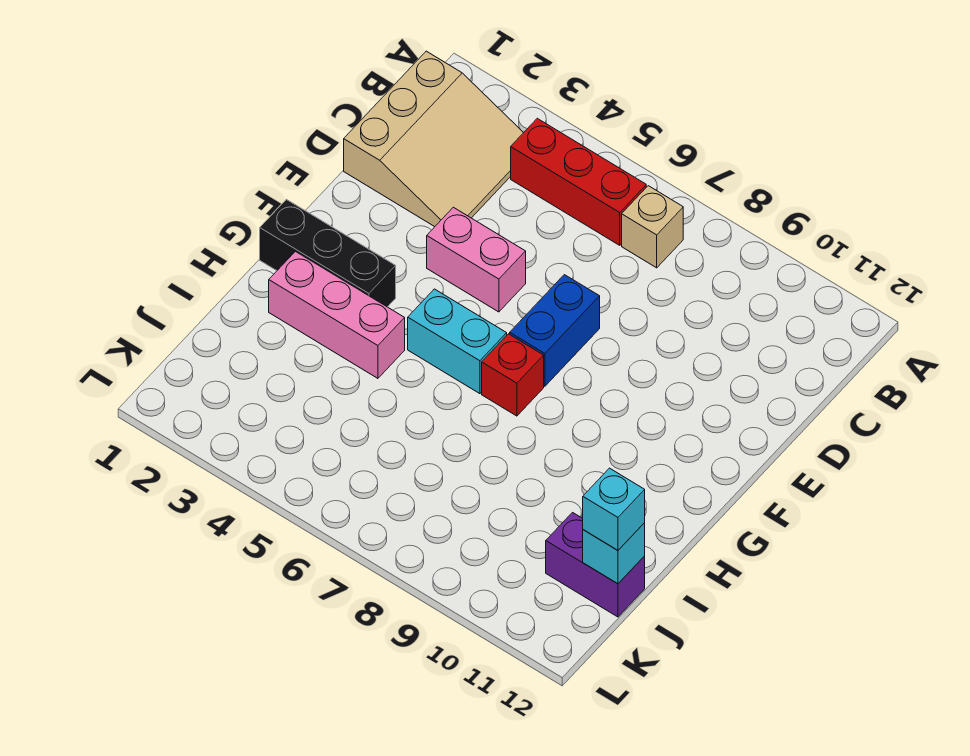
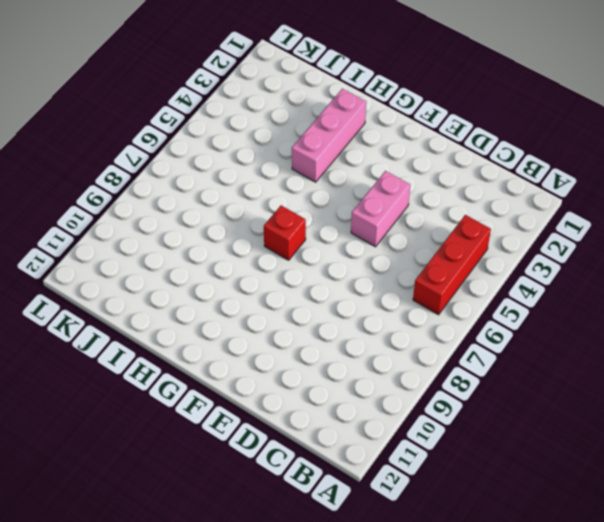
none -> tan slope B1:D3 level 1 top 1
none -> tan brick B7 level 1
none -> blue brick E7:F7 level 1

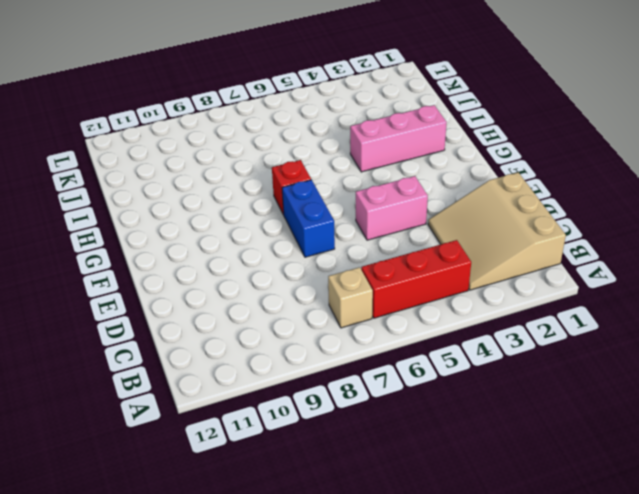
none -> black brick G1:G3 level 1
none -> cyan brick G5:G6 level 1
none -> purple brick J11:J12 level 1

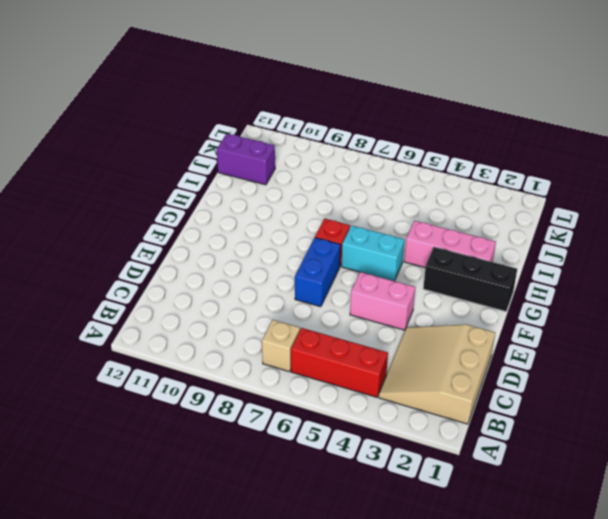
none -> cyan brick J12 level 2
none -> cyan brick J12 level 3

